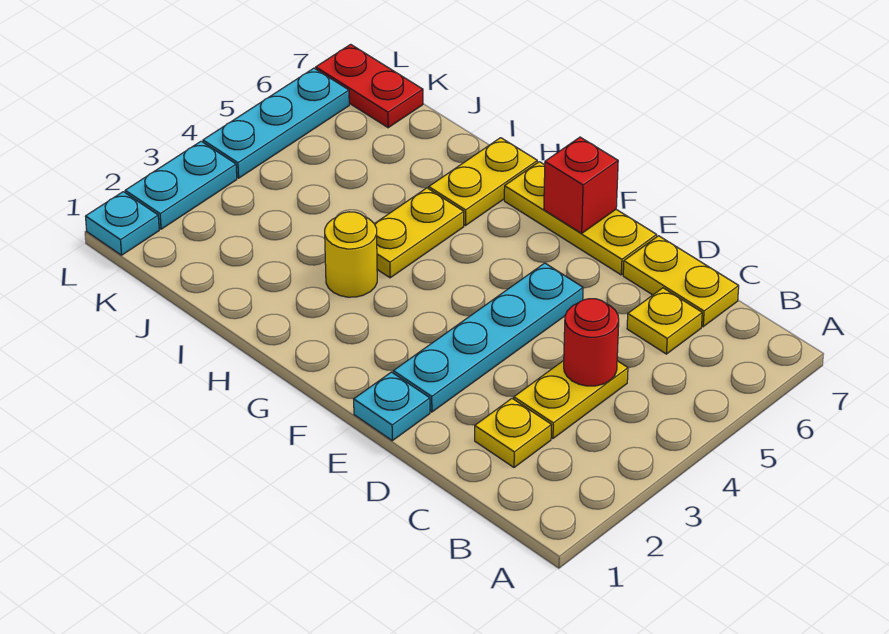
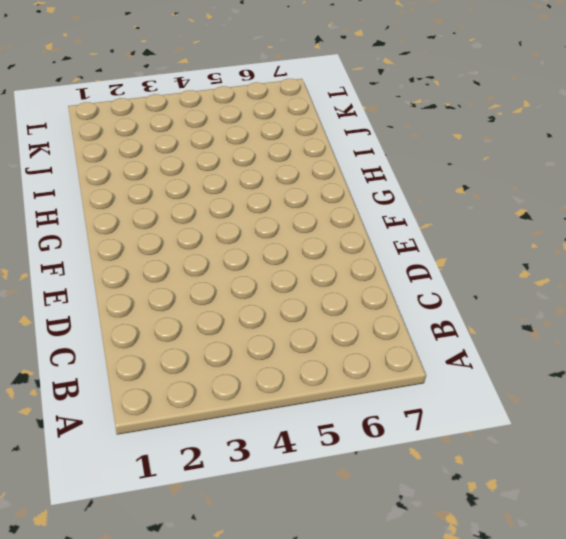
none -> yellow plate C2 level 1
none -> yellow plate C3:C4 level 1
none -> yellow plate C6 level 1

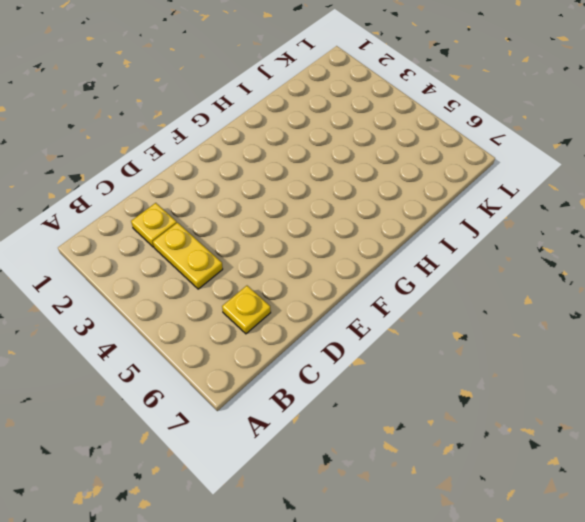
none -> yellow plate C7:D7 level 1
none -> cyan plate E1 level 1
none -> cyan plate E2:E5 level 1

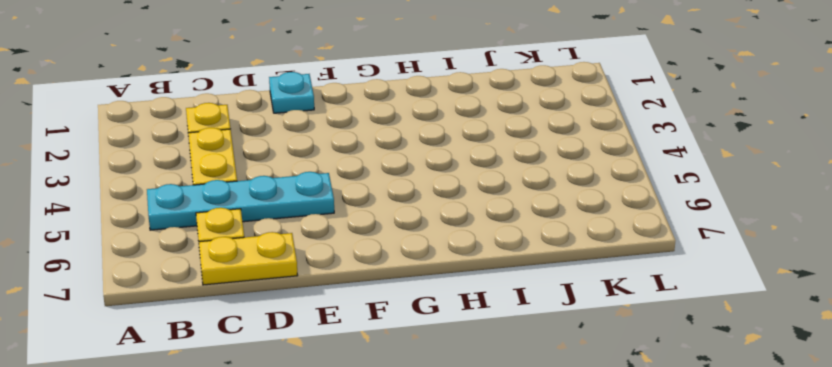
cyan plate B5:E5 level 1 -> cyan plate E2:E5 level 1
none -> yellow plate E7:G7 level 1
none -> yellow round brick H3 level 1
none -> yellow plate H4:H5 level 1

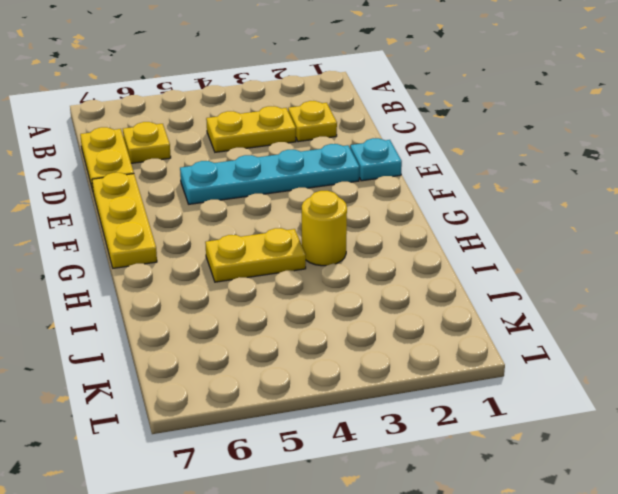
none -> yellow plate H6:H7 level 1
none -> red plate K7:L7 level 1
none -> cyan plate L1 level 1

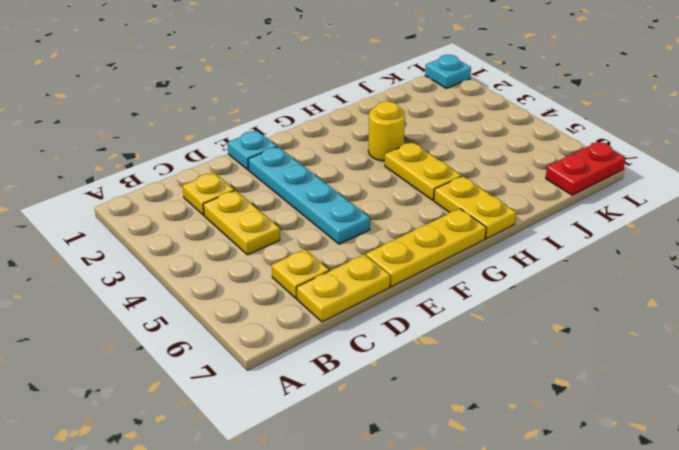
none -> cyan plate L2:L3 level 1
none -> cyan plate L4:L6 level 1
none -> red round brick C4 level 2

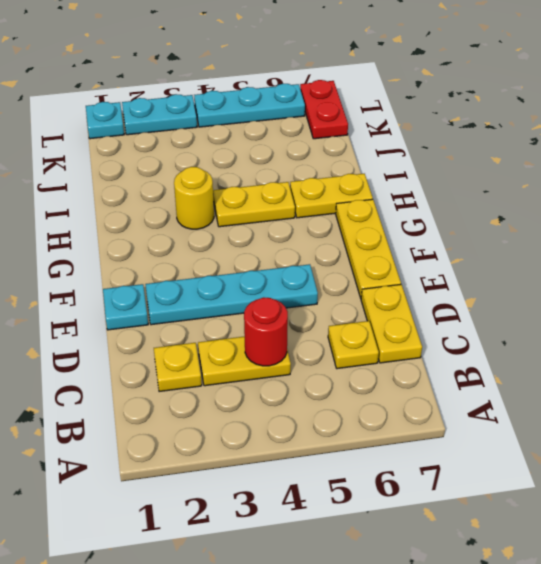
none -> red brick F7 level 2

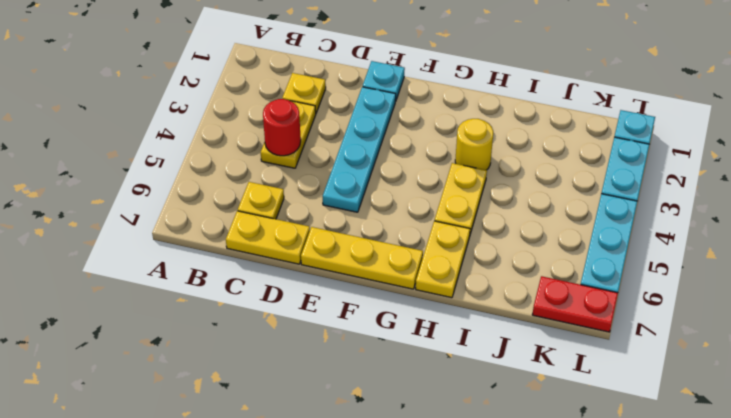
none -> red brick F7 level 2

